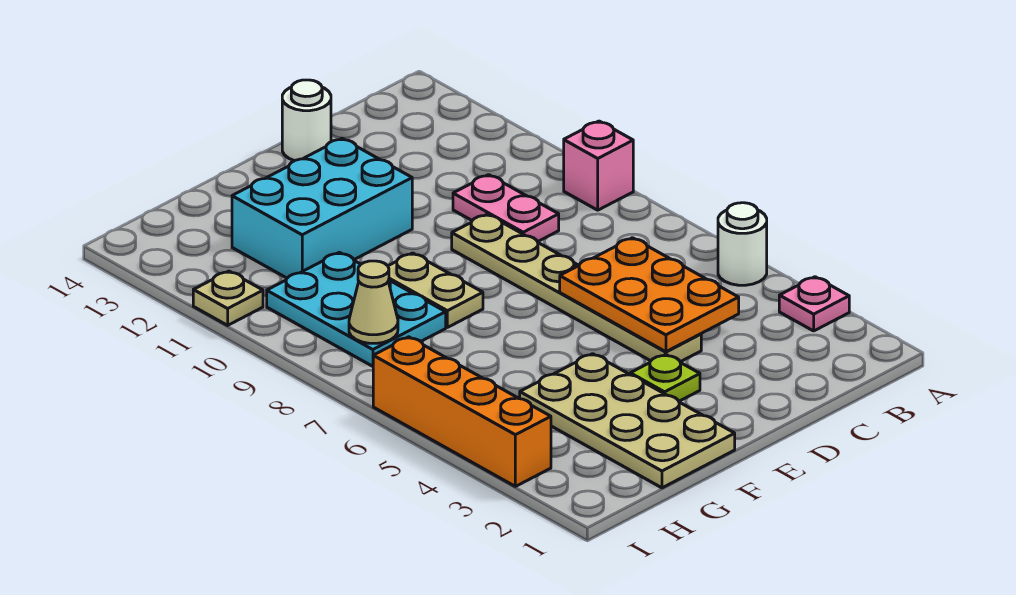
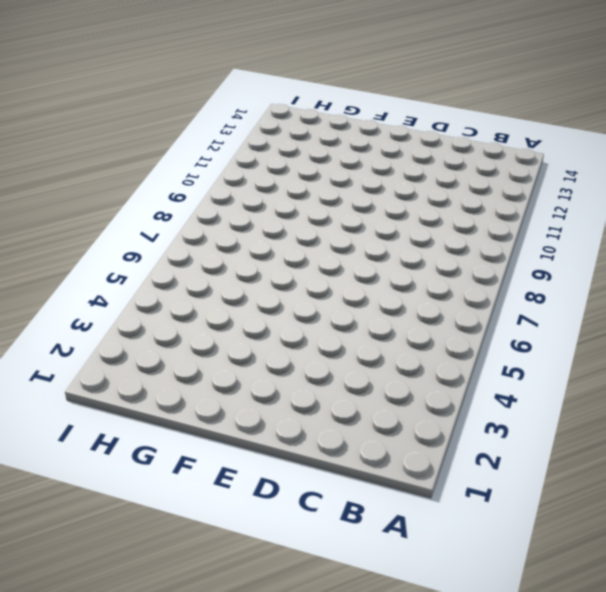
none -> pink plate A3 level 1
none -> white round brick A5 level 1
none -> pink brick A9 level 1

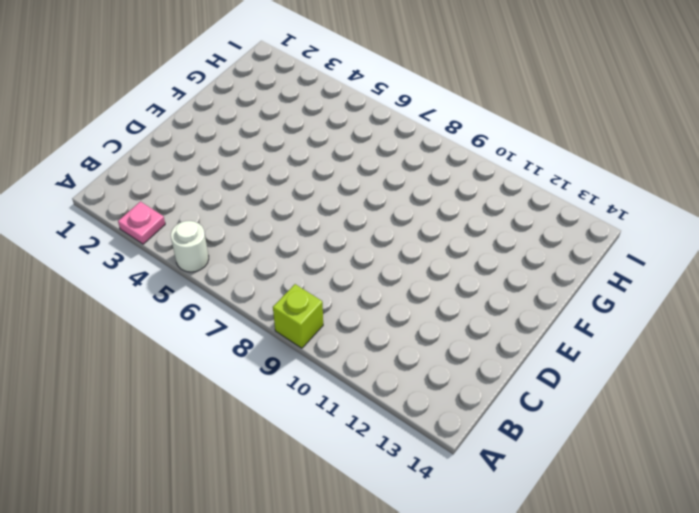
lime brick A9 level 1 -> pink brick A9 level 1
none -> pink plate C9:C10 level 1
none -> tan plate D4:D9 level 1
none -> white round brick D14 level 1

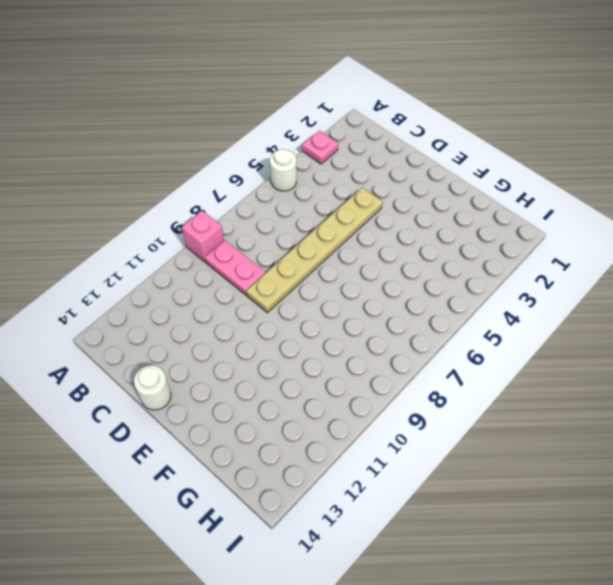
pink plate B9:C9 level 1 -> pink plate C9:C10 level 1
none -> lime plate E3 level 1
none -> cyan brick E11:G12 level 1
none -> tan plate F1:G4 level 1

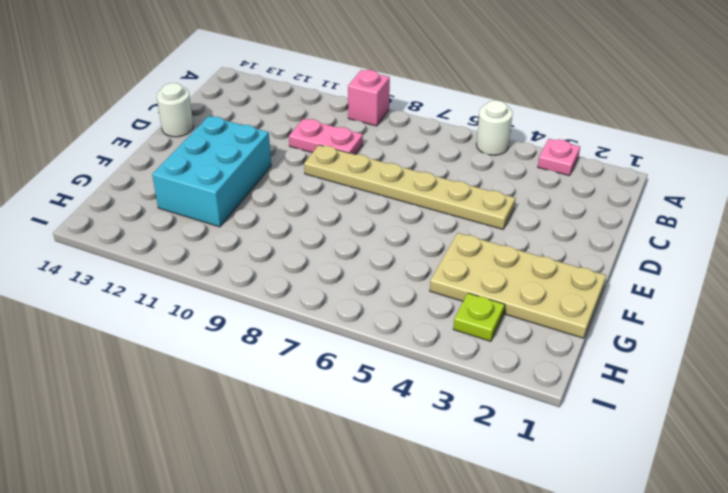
lime plate H3 level 1 -> lime plate E3 level 1
none -> tan plate F8:F9 level 1
none -> cyan plate G8:H10 level 1
none -> orange brick I3:I6 level 1

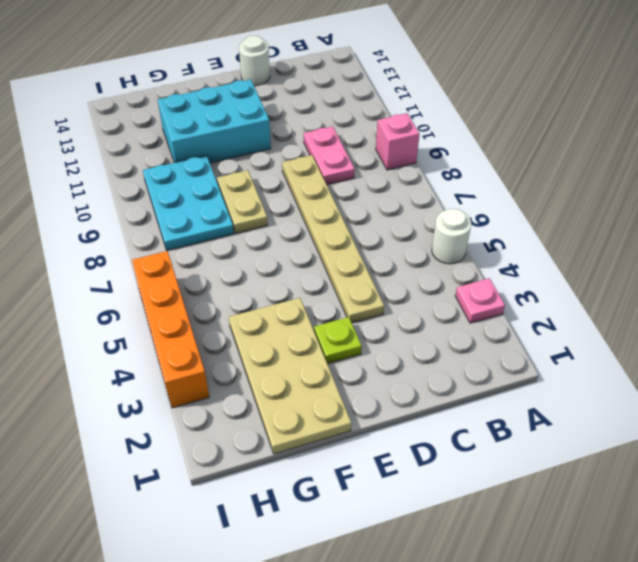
none -> tan plate I11 level 1
none -> orange plate C4:D6 level 2
none -> tan cone H8 level 2

